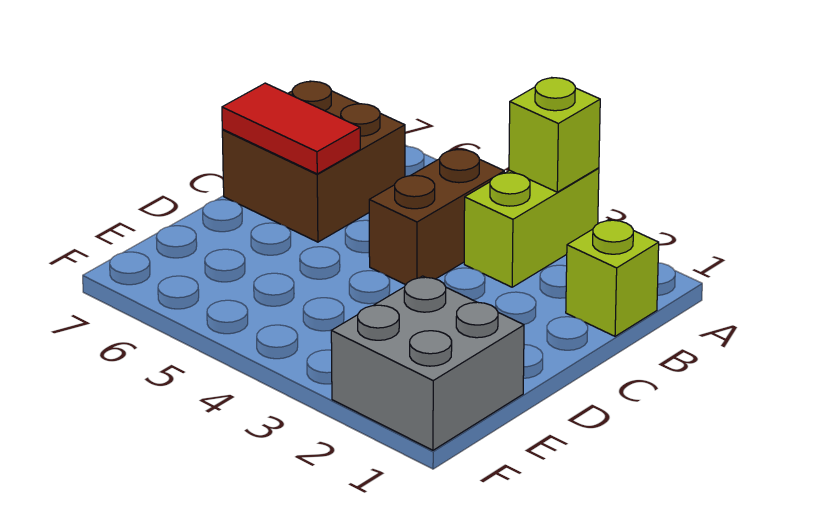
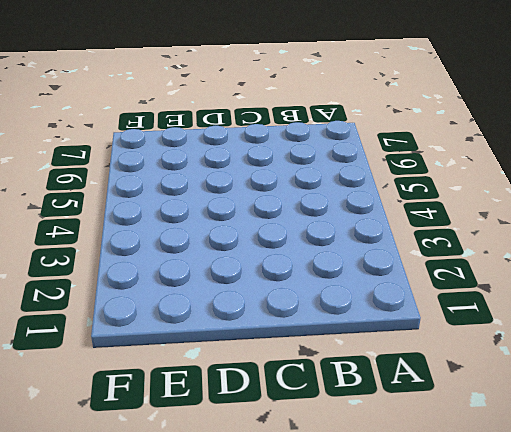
none -> lime brick A3:B3 level 1
none -> lime brick B1 level 1

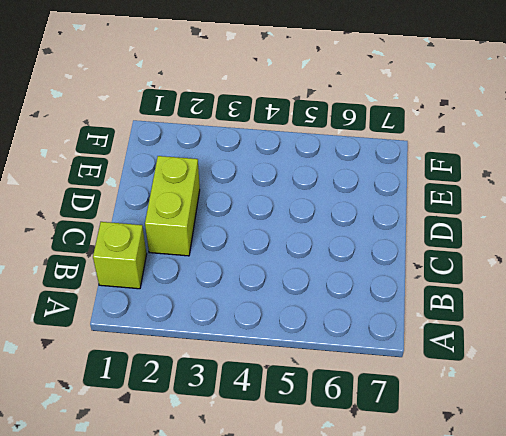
lime brick C2:D2 level 1 -> lime brick A3:B3 level 1
none -> brown brick B4:C4 level 1
none -> brown brick B6:C7 level 1

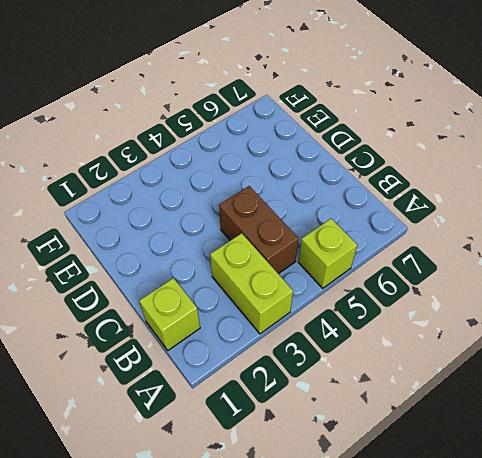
lime brick A5 level 1 -> lime brick A3 level 2
none -> brown brick B6:C7 level 1
none -> grey brick E1:F2 level 1

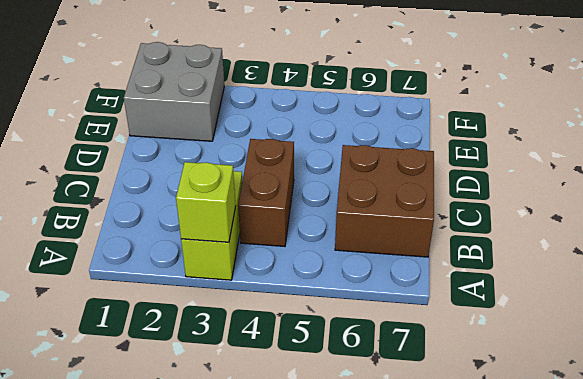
none -> lime brick B1 level 1
none -> red tile C6:C7 level 2

